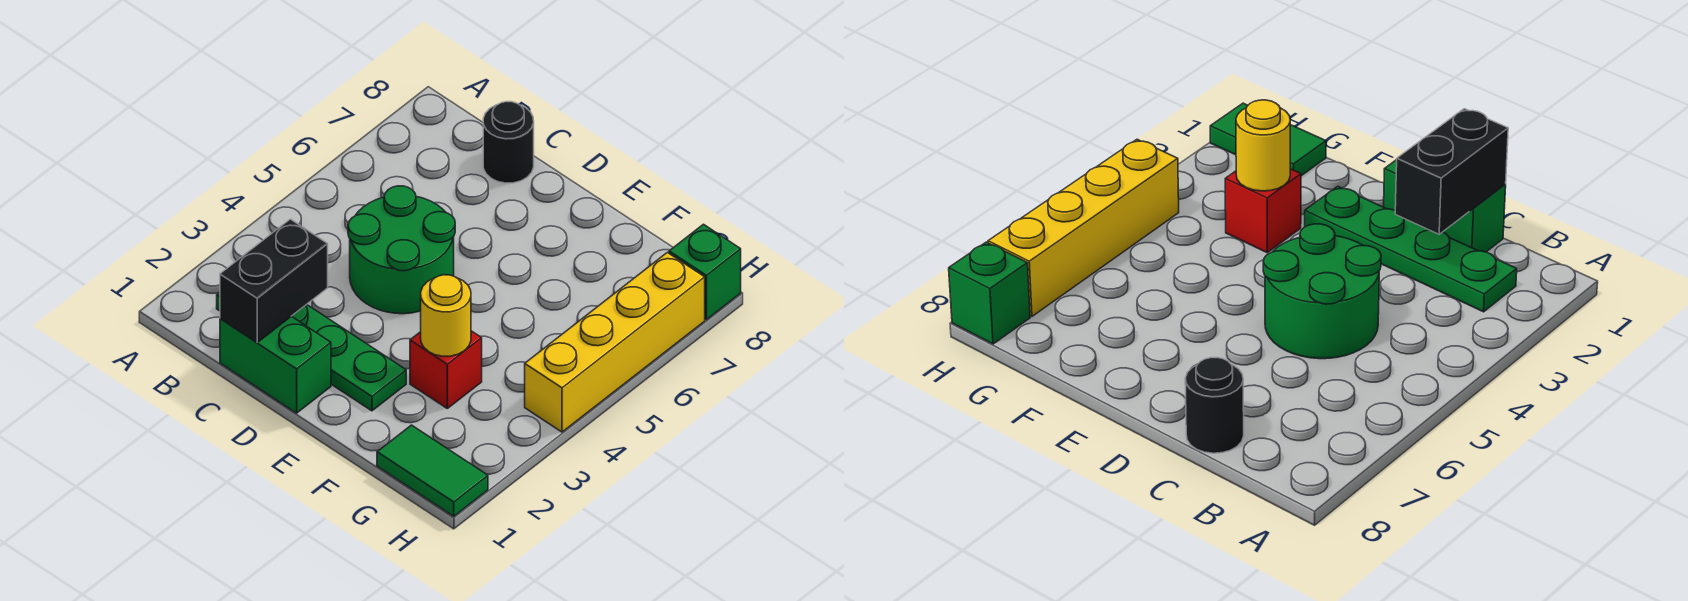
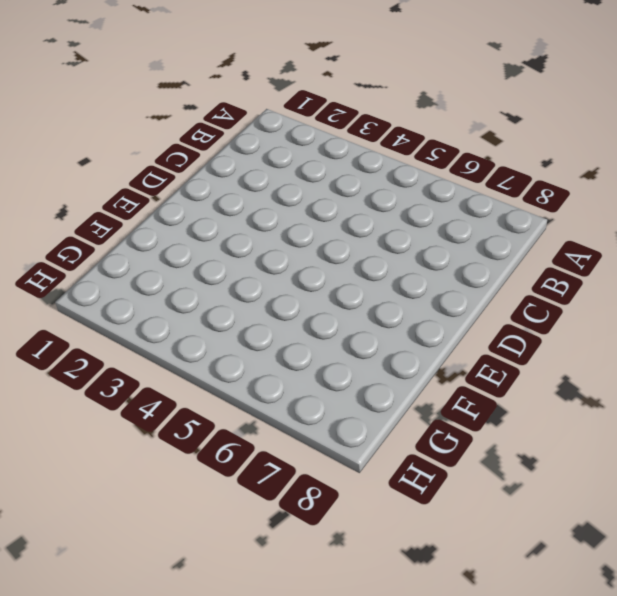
none -> green plate B2:E2 level 1
none -> green brick C1:D1 level 1

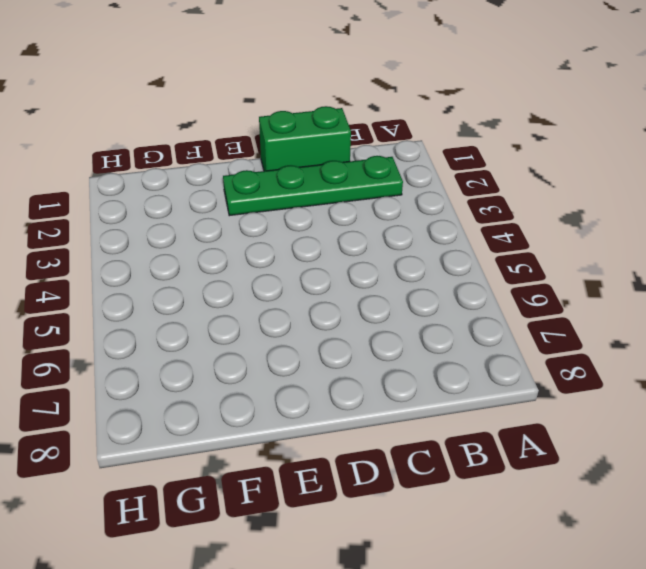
none -> green round brick C4:D5 level 1
none -> black round brick C8 level 1

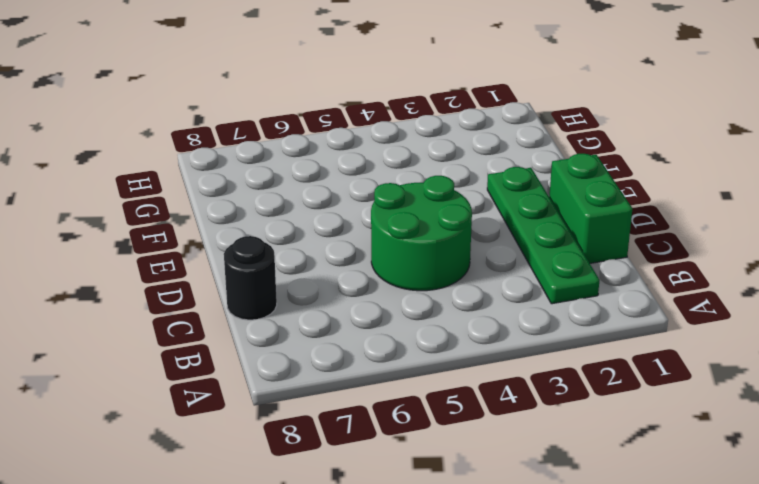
none -> red brick F3 level 1
none -> green tile G1:H1 level 1

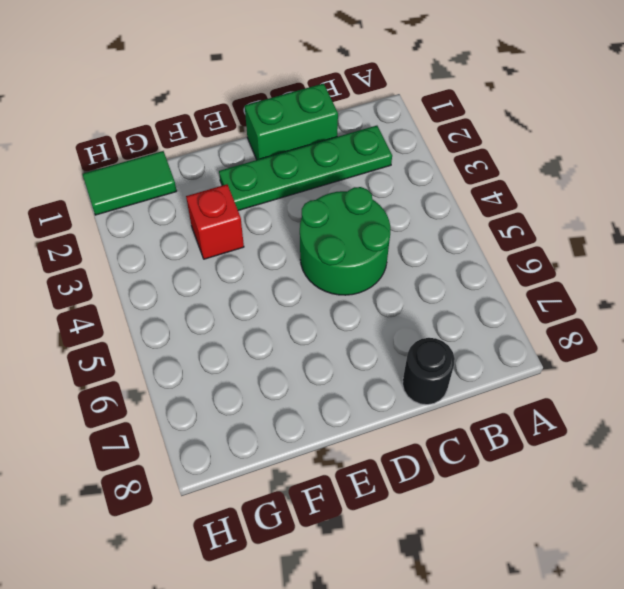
none -> yellow brick H4:H7 level 1
none -> green brick H8 level 1

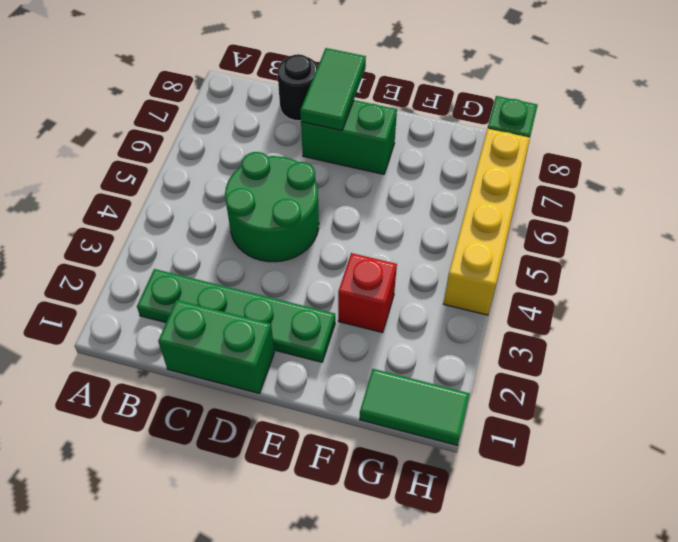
green brick D7:E7 level 1 -> none
green tile D7:D8 level 2 -> none
none -> black brick C1:C2 level 2
none -> yellow round brick F3 level 2

